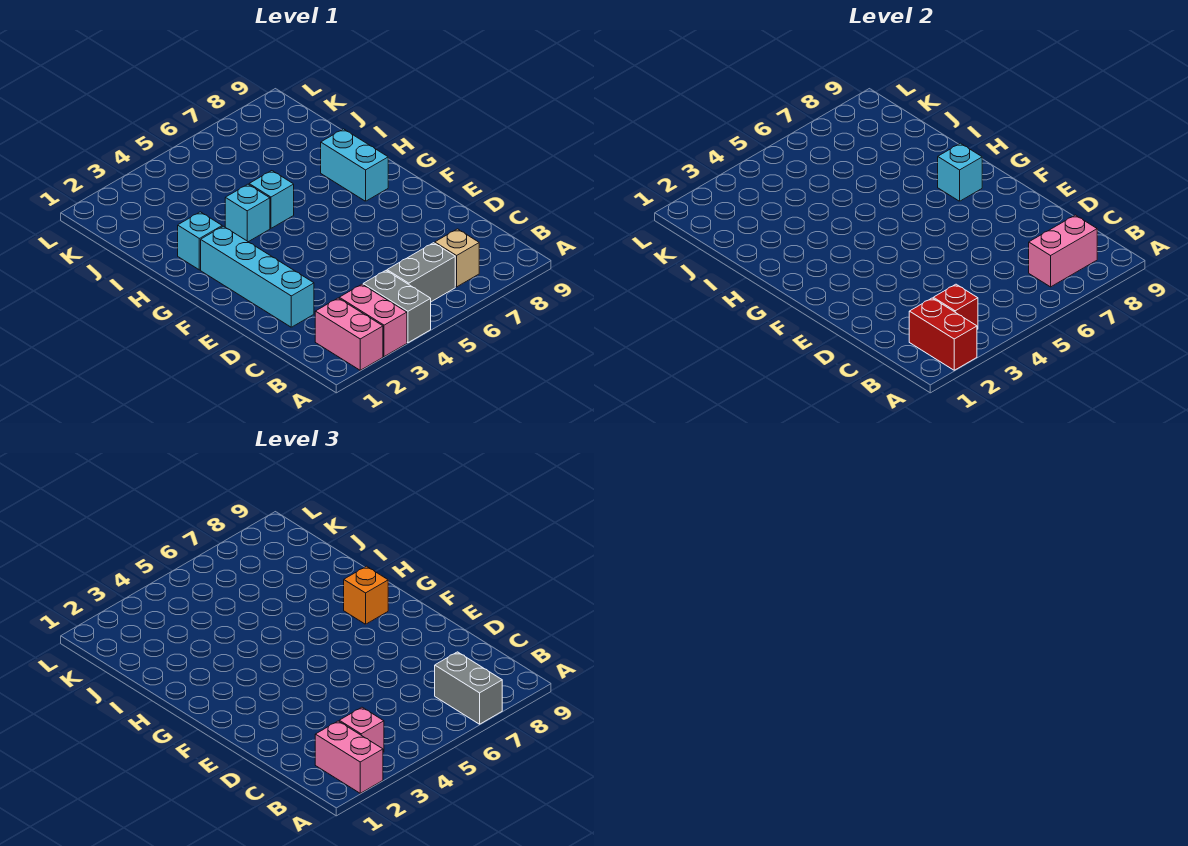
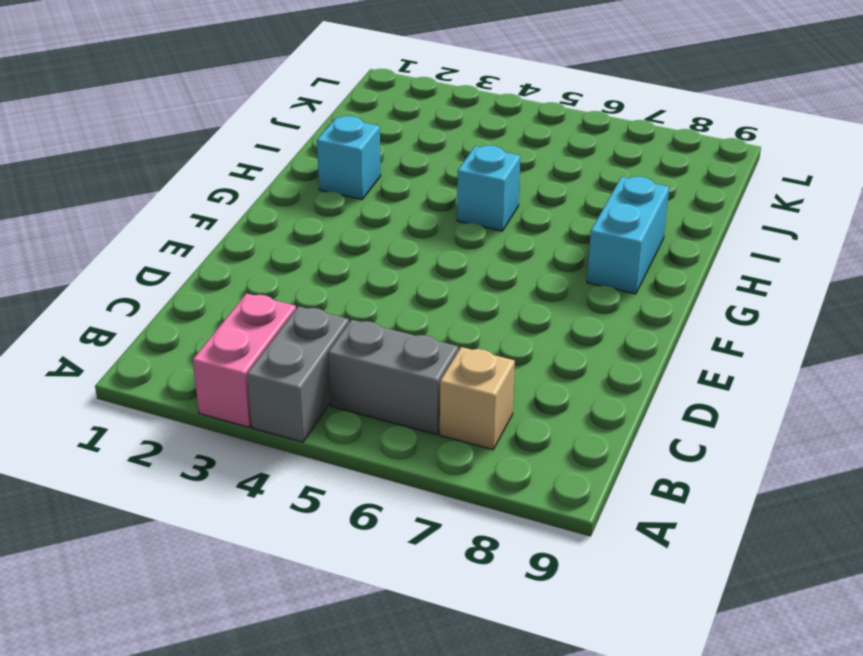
none -> pink brick A2:B2 level 1
none -> cyan brick D2:G2 level 1
none -> cyan brick H4 level 1

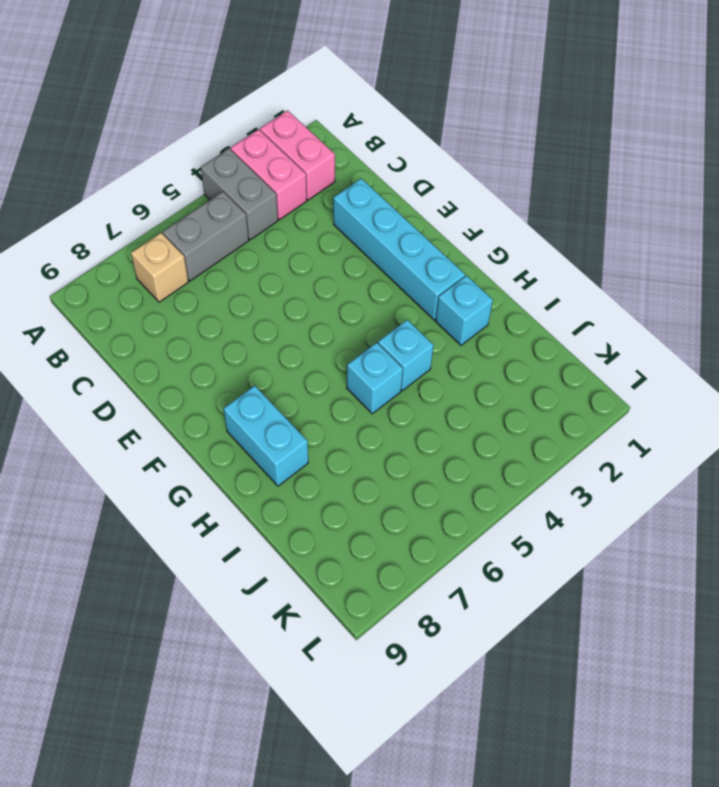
none -> red brick A2:B2 level 2
none -> red brick B3 level 2
none -> pink brick B7:B8 level 2

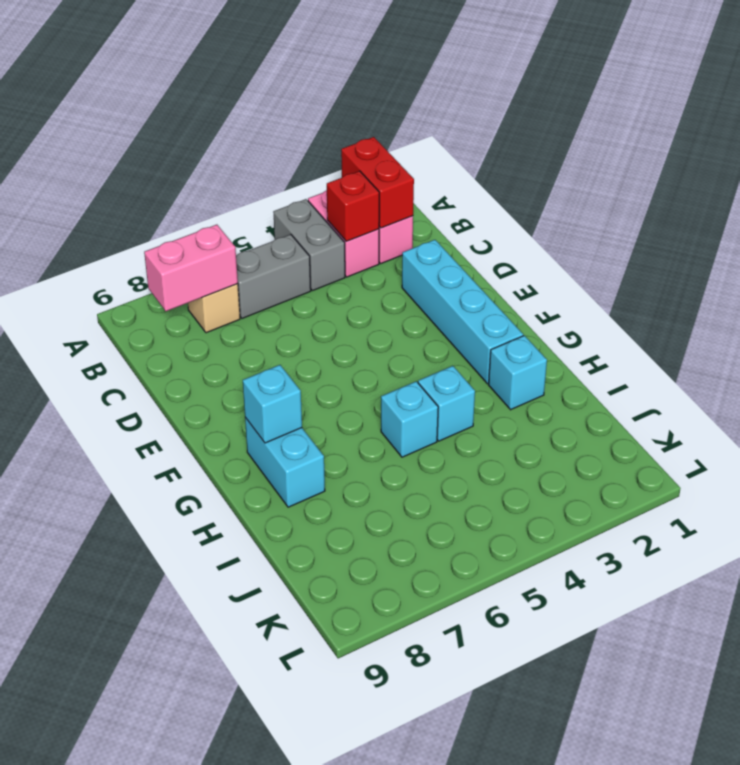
none -> pink brick A2:B2 level 3
none -> grey brick A7:B7 level 3
none -> pink brick B3 level 3

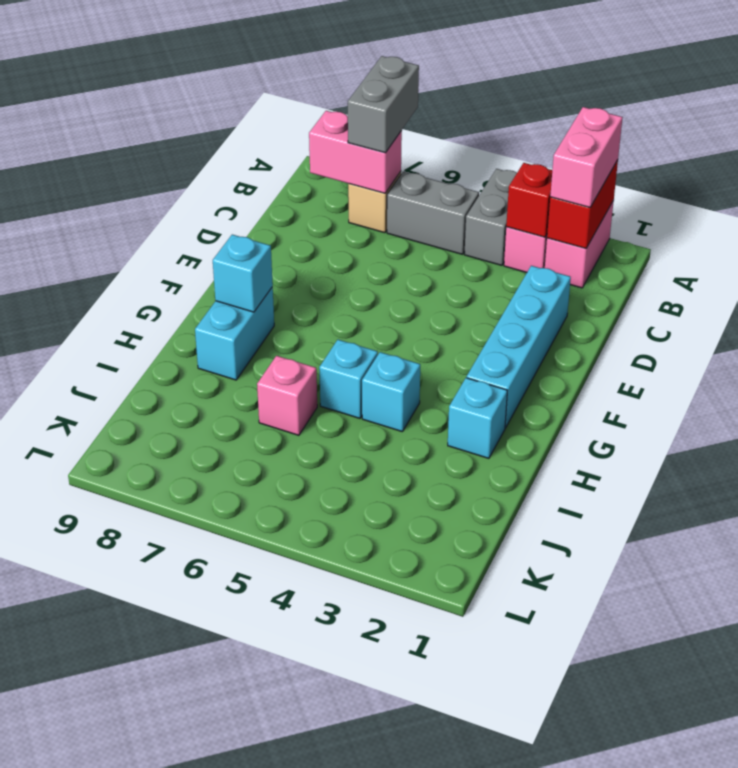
pink brick I6 level 1 -> pink brick B3 level 3
none -> orange brick G8 level 3

